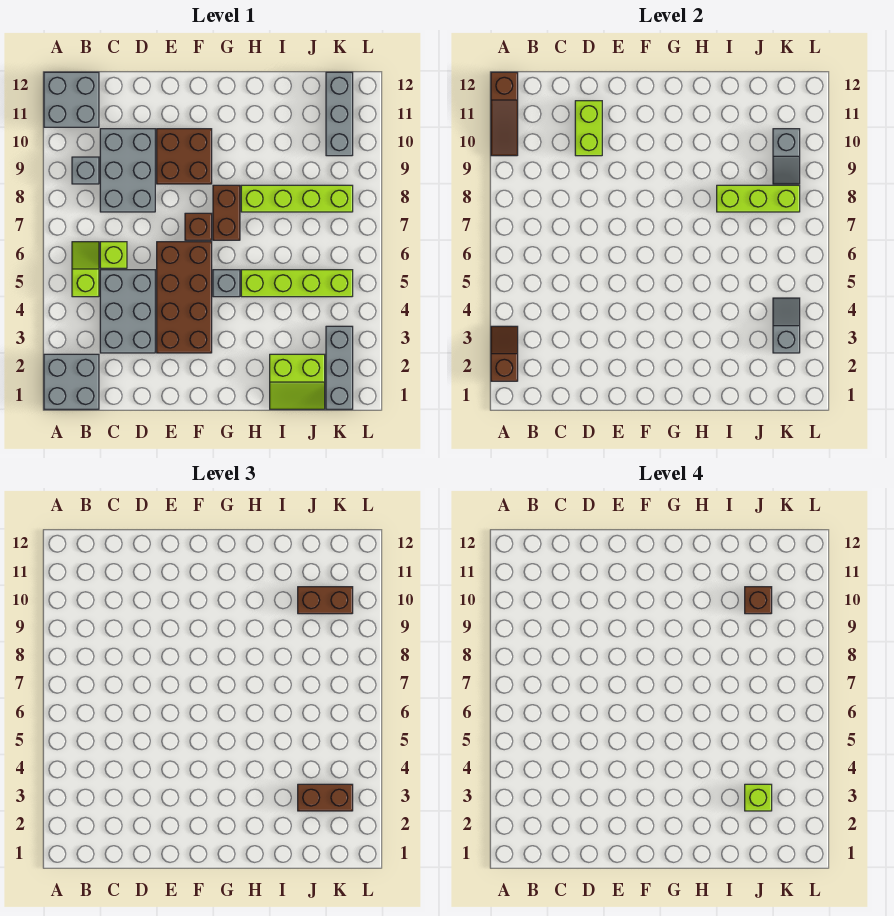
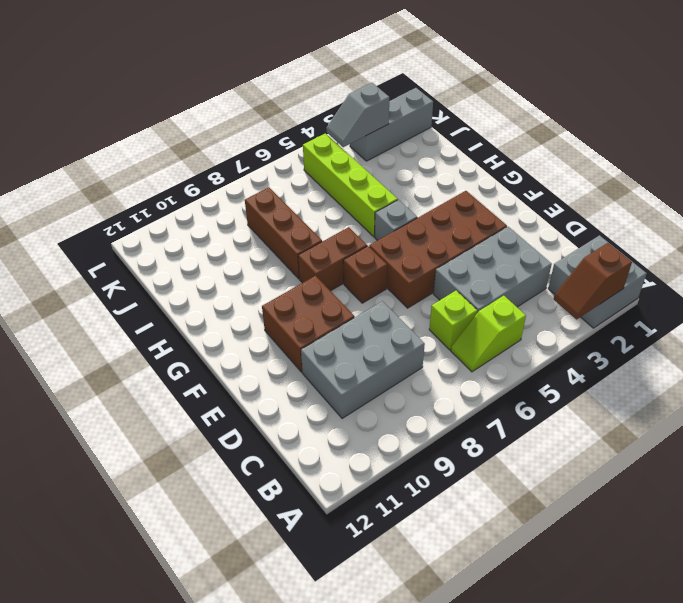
brown brick H8:J8 level 1 -> lime brick H8:K8 level 1
none -> grey brick A11:B12 level 1
none -> grey brick B9 level 1
none -> lime slope I1:J2 level 1 top 2

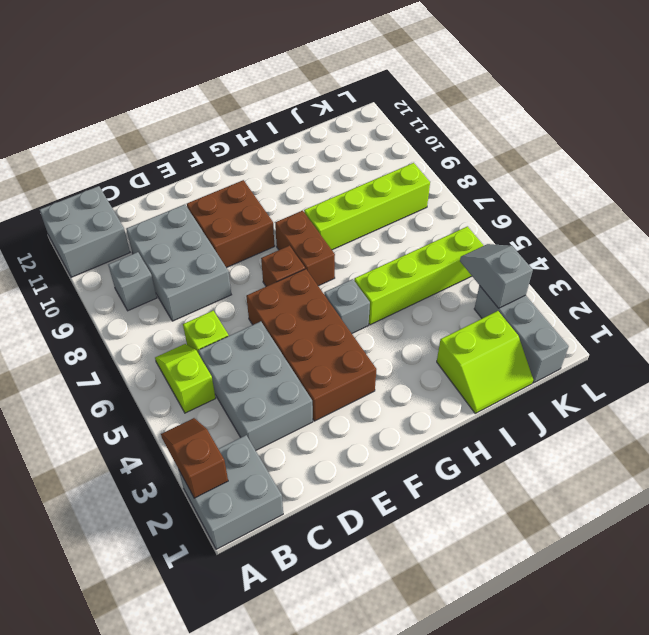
none -> grey brick K10:K12 level 1
none -> brown slope A10:A12 level 2 top 12
none -> lime brick D10:D11 level 2

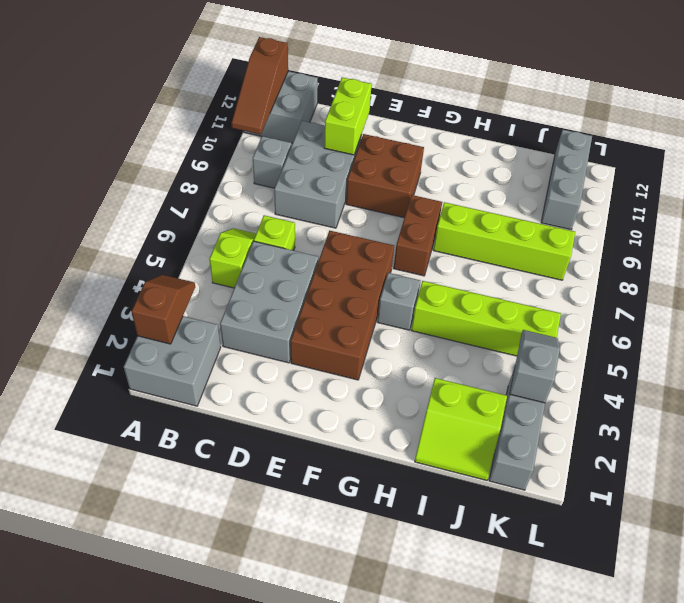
none -> brown brick F7 level 1
none -> lime brick I8:K8 level 2
none -> grey slope K9:K10 level 2 top 10

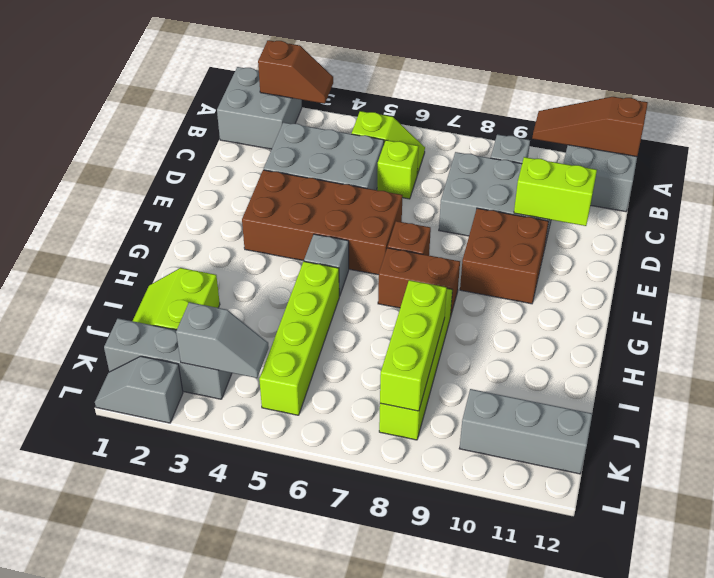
grey slope L1:L2 level 1 top 2 -> grey slope K9:K10 level 2 top 10
none -> brown brick J3:K3 level 3
none -> brown brick J10:K10 level 3
none -> lime brick J3 level 4

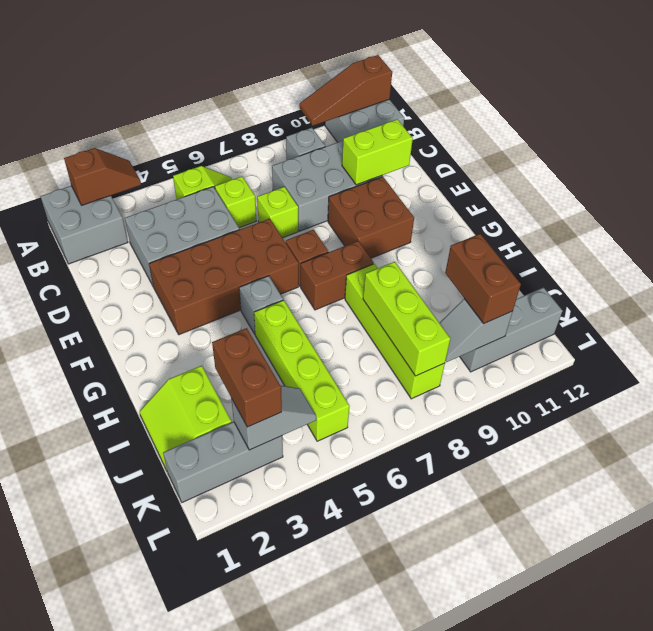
lime brick D7 level 1 -> lime brick J3 level 4
none -> brown brick J10 level 4

